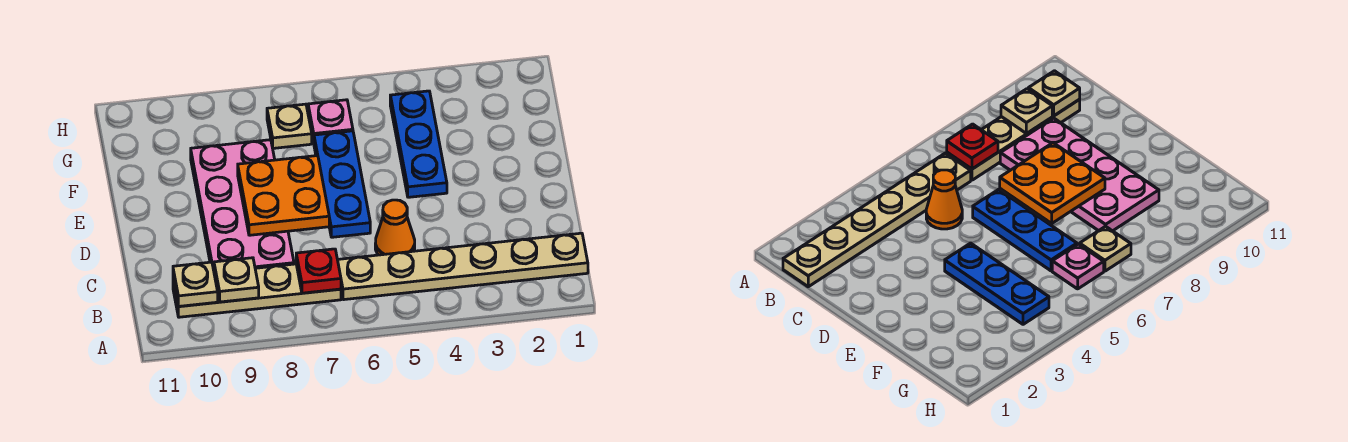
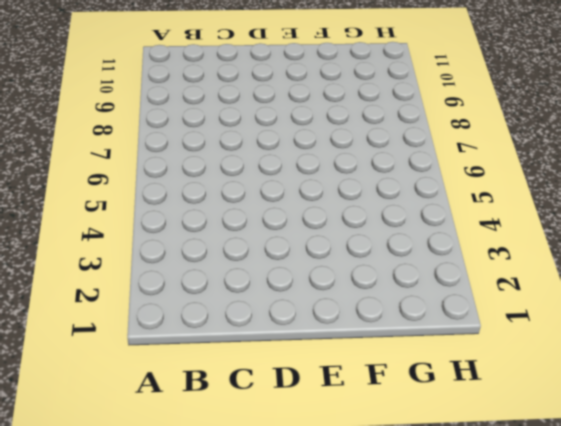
none -> tan plate B1:B6 level 1
none -> tan plate B7:B10 level 1
none -> orange cone C5 level 1

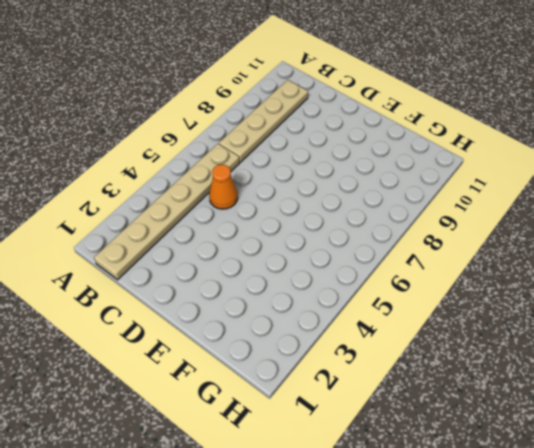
none -> pink plate C8:F9 level 1
none -> blue plate D6:F6 level 1
none -> blue plate E4:G4 level 1

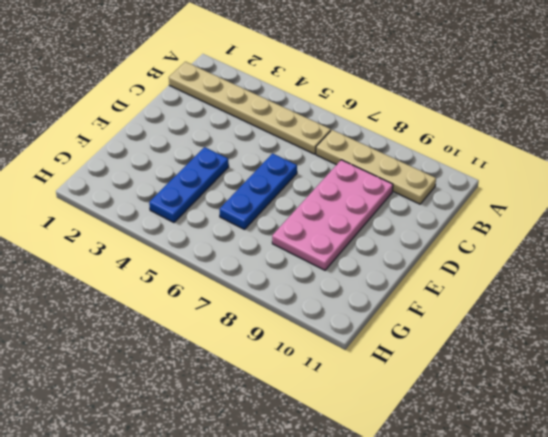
none -> orange cone C5 level 1
none -> pink plate G6 level 1
none -> tan plate G7 level 1

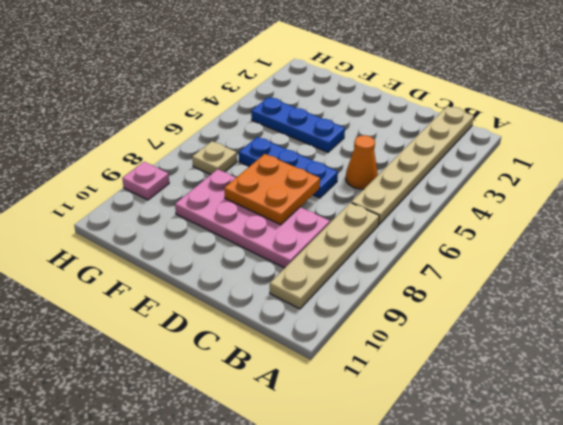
pink plate H9 level 1 -> pink plate G6 level 1
none -> red plate B7 level 2
none -> tan plate B9 level 2
none -> tan plate B10 level 2

